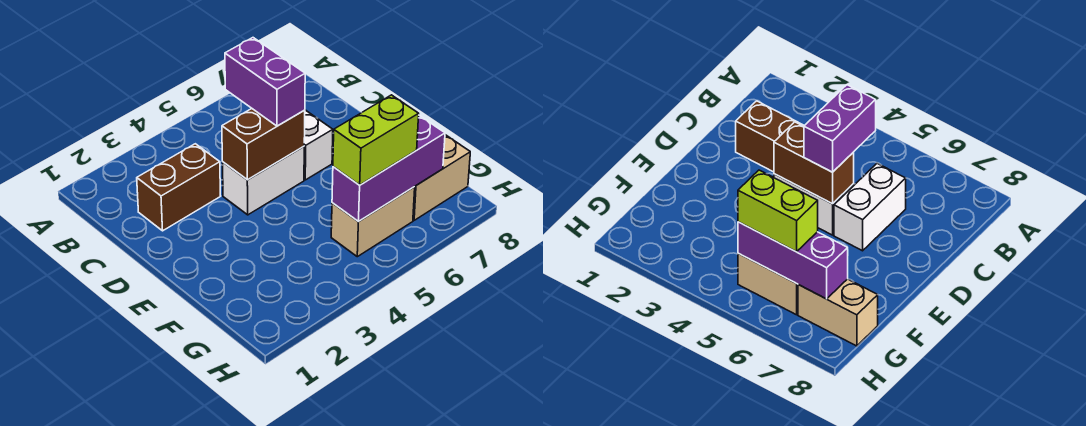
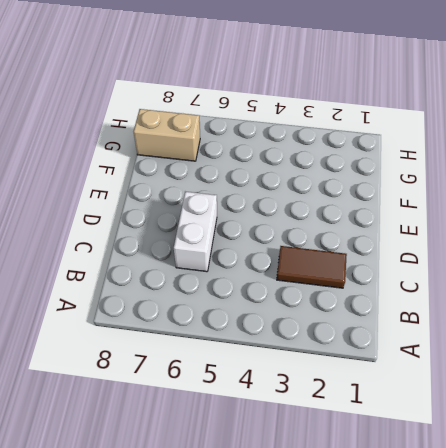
brown tile C2:C3 level 1 -> brown brick C2:C3 level 1
none -> white brick D4:D5 level 1
none -> tan brick G5:G6 level 1

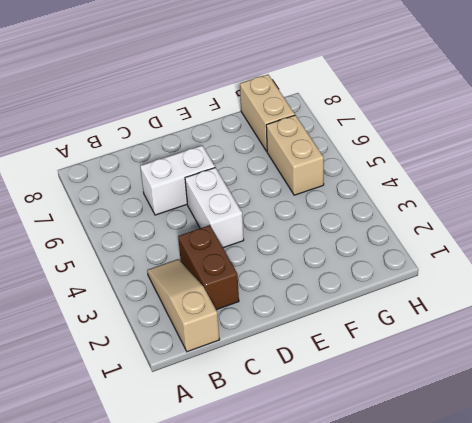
tan slope B1:B3 level 1 top 1 -> none
none -> brown brick D4:D5 level 2
none -> purple brick G5:G7 level 2

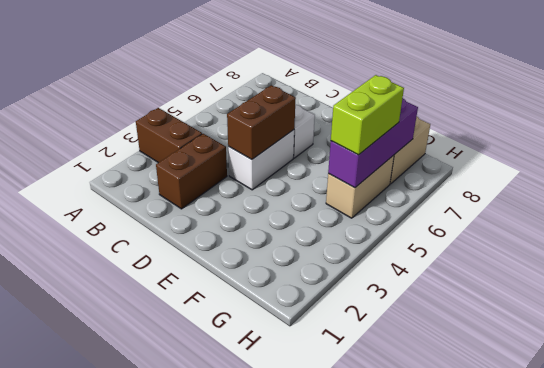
brown brick A3:B3 level 1 -> none
none -> purple brick C5:D5 level 3

